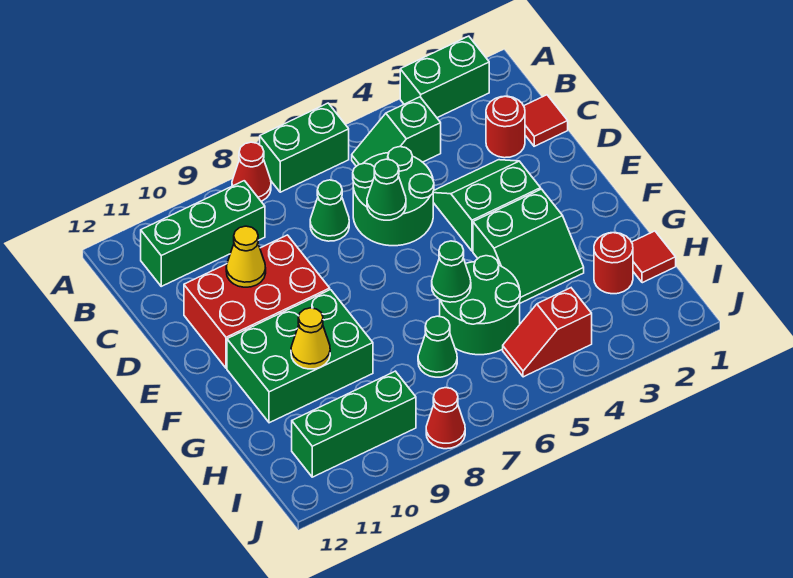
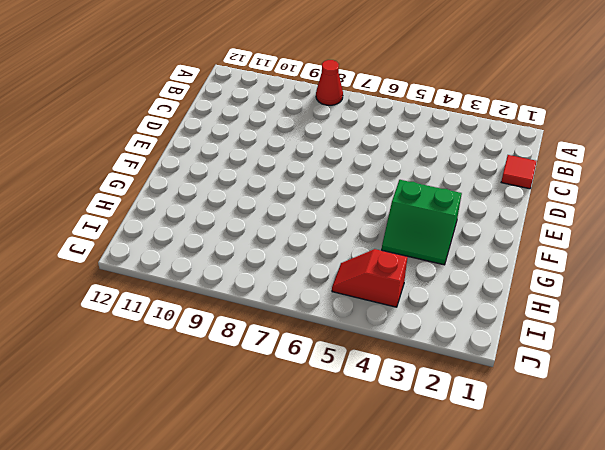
none -> green brick A2:A3 level 1
none -> green brick A6:A7 level 1
none -> green slope B4:B5 level 1 top 4

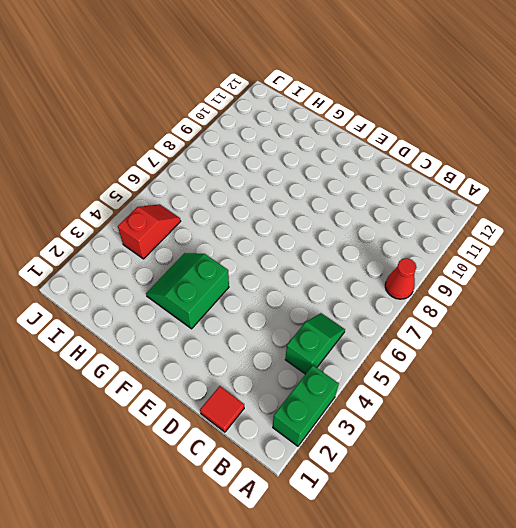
none -> green brick A6:A7 level 1
none -> green brick B9:B11 level 1
none -> red round brick C2 level 1

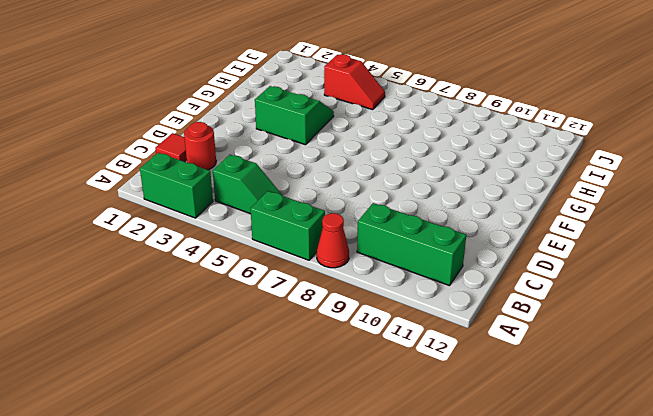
none -> green round brick C5:D6 level 1
none -> green cone C7 level 1
none -> green slope D3:E4 level 1 top E

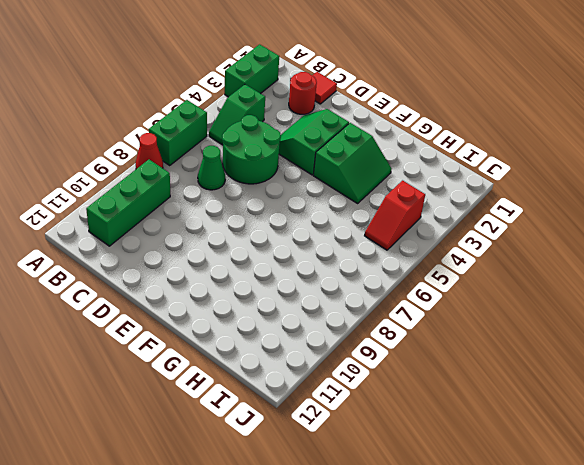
none -> red brick D9:E11 level 1
none -> green brick F9:G11 level 1
none -> green round brick G5:H6 level 1

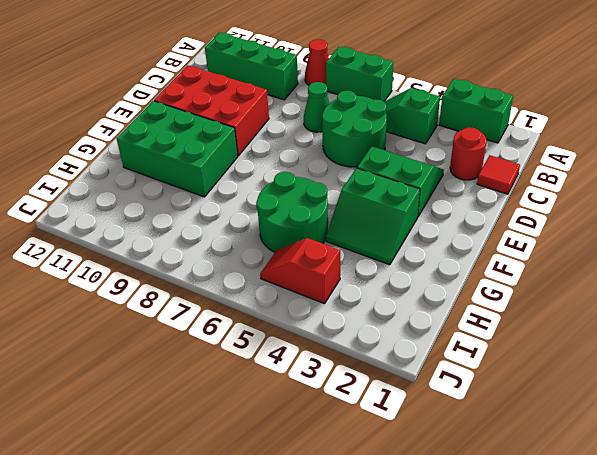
none -> red tile H1 level 1
none -> red round brick H2 level 1
none -> green cone H7 level 1

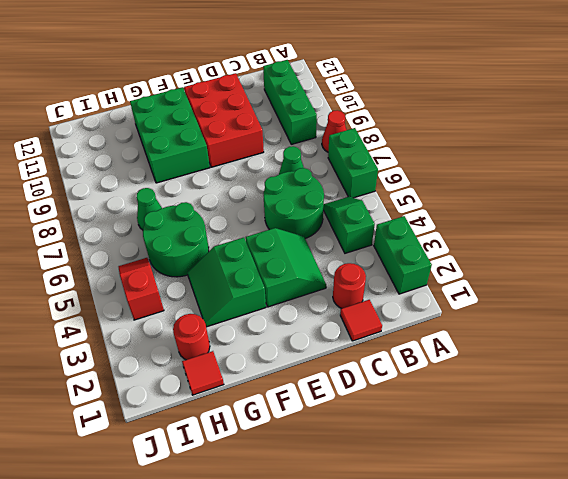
none -> green brick I9:I11 level 1
none -> red cone J8 level 1
none -> green cone D6 level 2

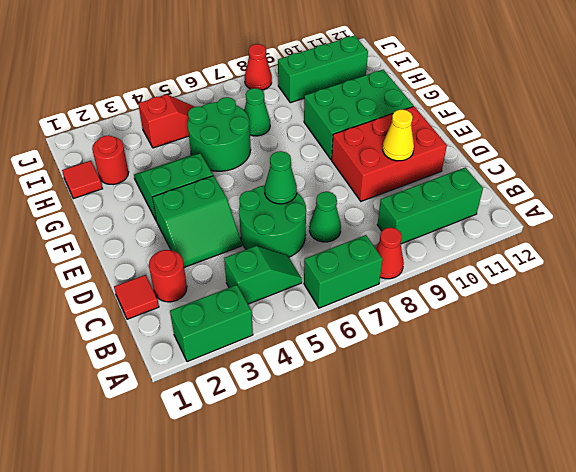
none -> green cone G6 level 2
none -> yellow cone G10 level 2

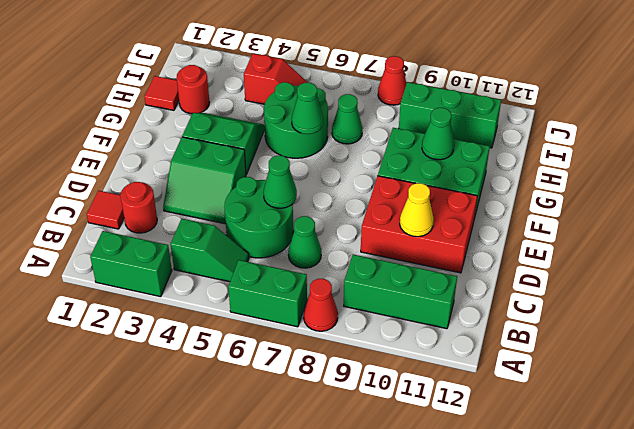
green cone G10 level 2 -> yellow cone G10 level 2

